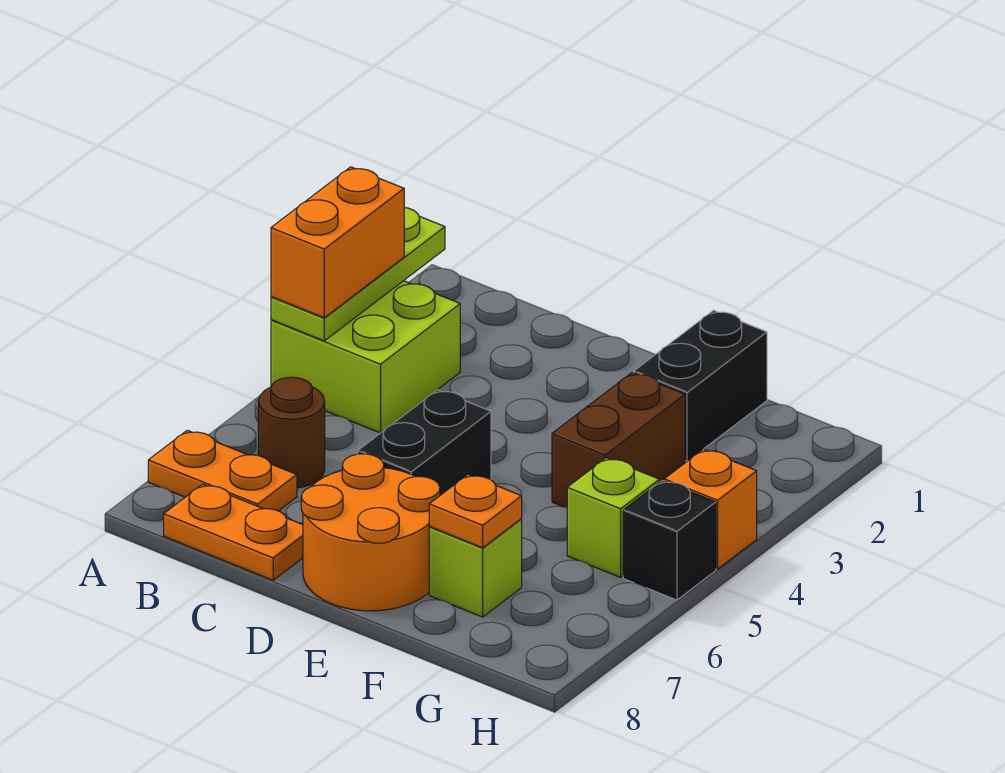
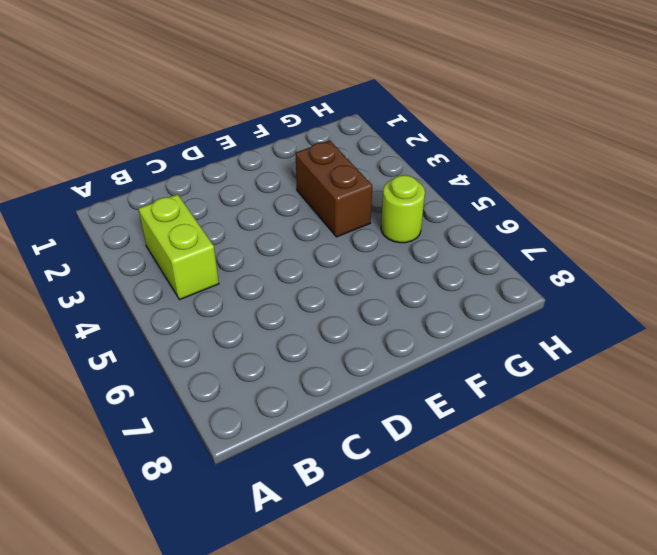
lime brick B3:B4 level 1 -> lime brick A3:B4 level 1
lime round brick G5 level 1 -> lime brick G5 level 1
none -> orange plate A7:B7 level 1
none -> brown round brick B6 level 1
none -> orange plate B8:C8 level 1

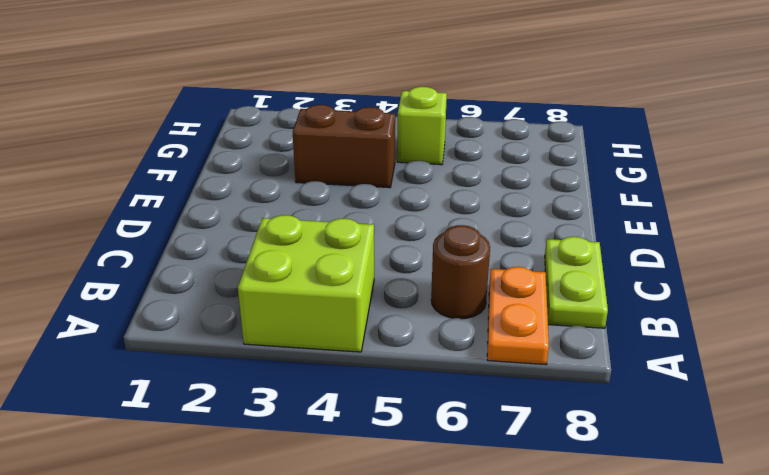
lime plate B8:C8 level 1 -> orange plate B8:C8 level 1
none -> black brick D5:D6 level 1
none -> orange round brick D7:E8 level 1
none -> black brick F1:F2 level 1

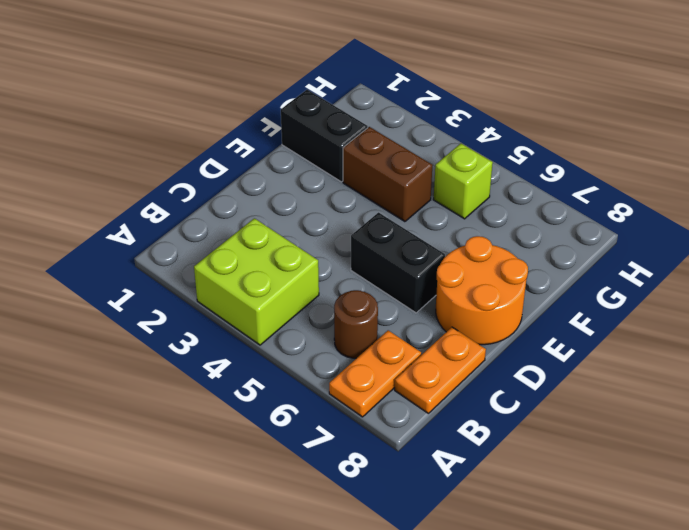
none -> lime brick F7 level 1
none -> orange brick H4 level 1
none -> black brick H5 level 1

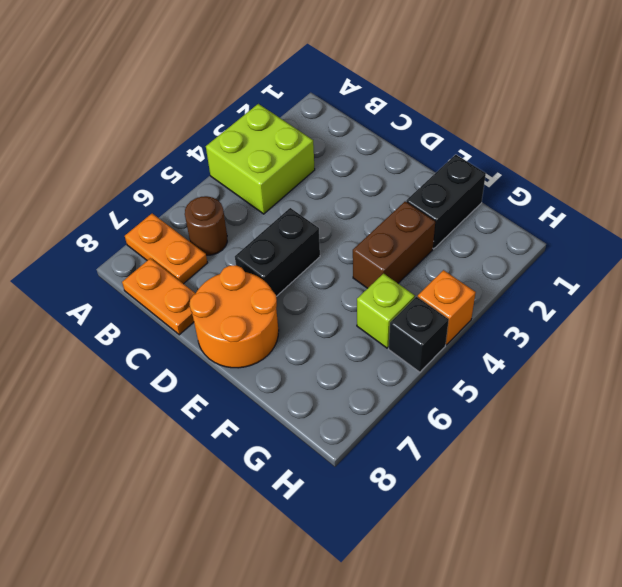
none -> lime brick F7 level 1
none -> lime plate A2:A4 level 2
none -> orange plate F7 level 2

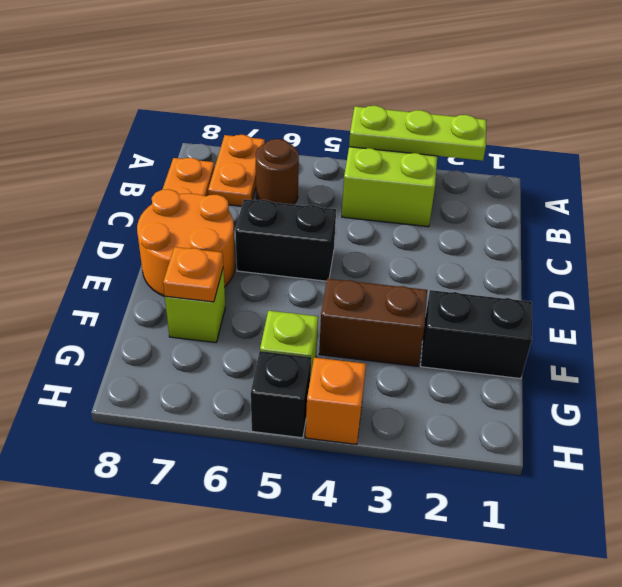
none -> orange brick A3:A4 level 3

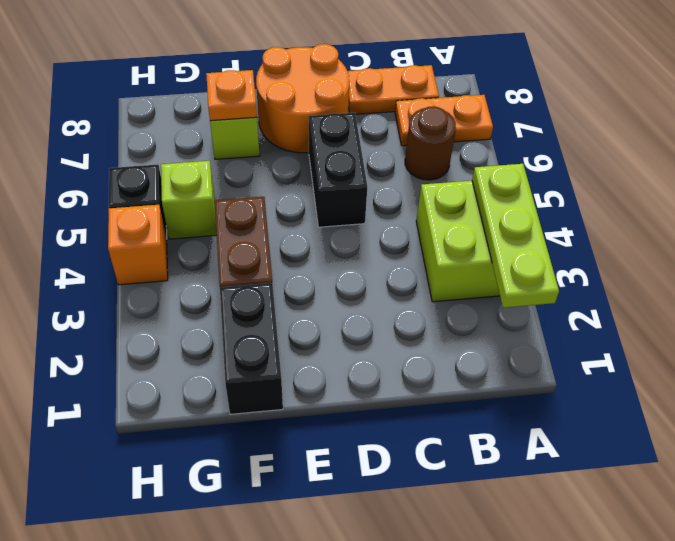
none -> orange brick A3:A4 level 3

